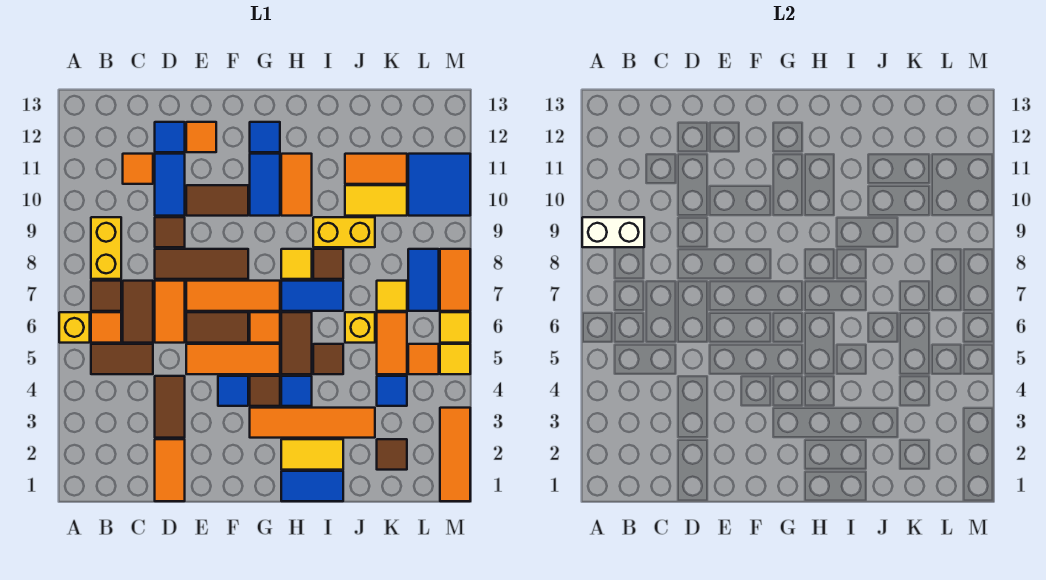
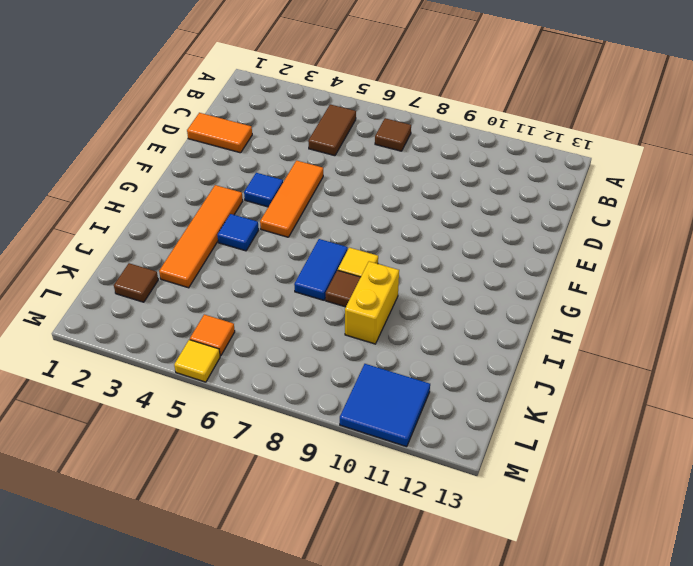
none -> yellow brick A6 level 1
none -> orange tile B6 level 1
none -> yellow brick B8:B9 level 1
none -> brown tile C6:C7 level 1

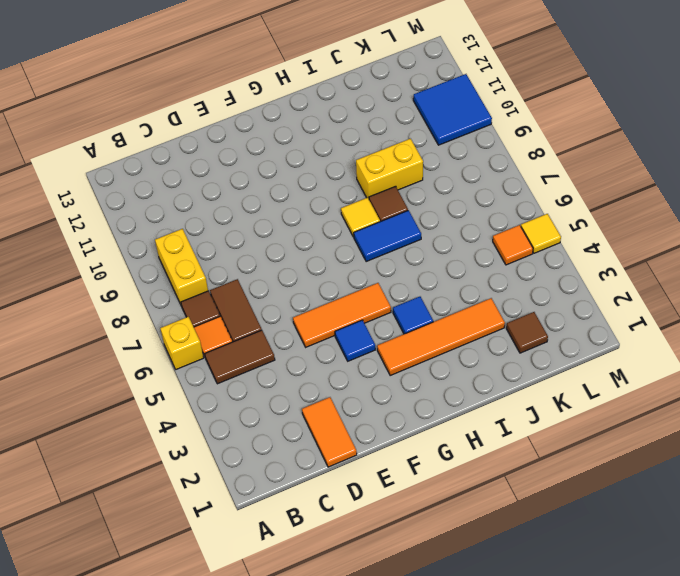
none -> orange tile C11 level 1
none -> brown tile D3:D4 level 1
none -> orange tile D6:D7 level 1
none -> brown tile D8:F8 level 1

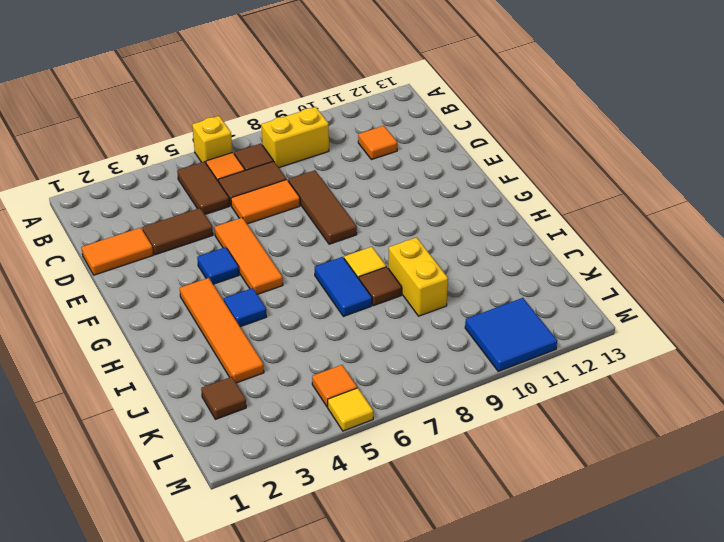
none -> brown tile D9 level 1
none -> blue tile D10:D11 level 1
none -> blue tile D12 level 1
none -> brown tile E6:F6 level 1

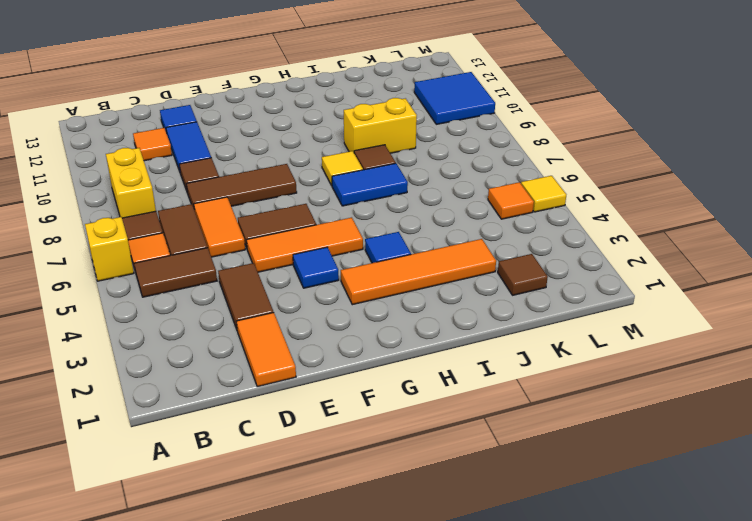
none -> orange tile E7:G7 level 1
none -> brown tile E10:F10 level 1
none -> orange tile E12 level 1
none -> brown tile G4 level 1

